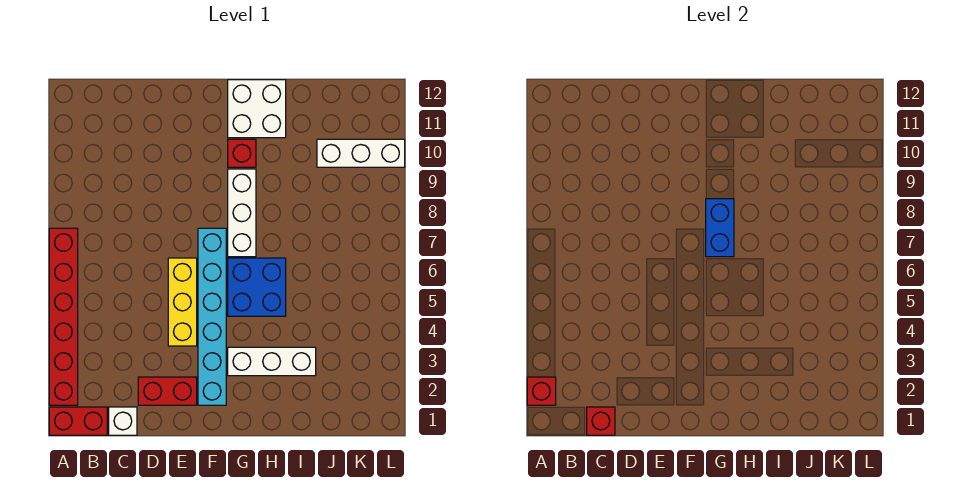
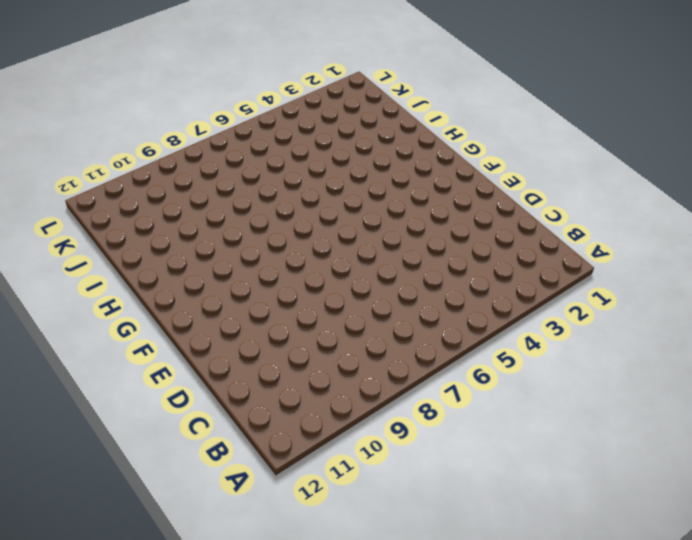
none -> red brick A1:B1 level 1
none -> red brick A2:A7 level 1
none -> white brick C1 level 1

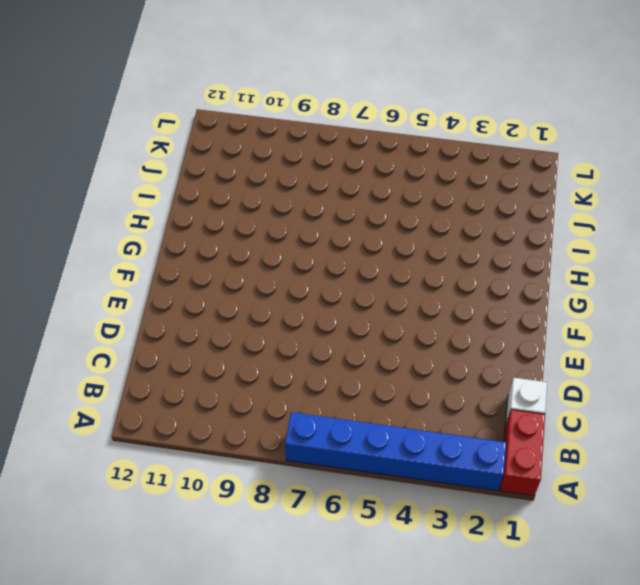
blue brick A2:A7 level 1 -> red brick A2:A7 level 1
none -> red brick D2:E2 level 1
none -> yellow brick E4:E6 level 1
none -> cyan brick F2:F7 level 1

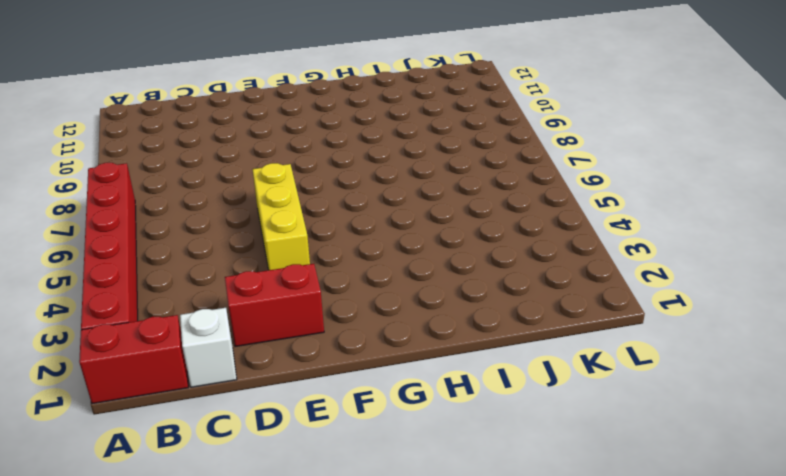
none -> cyan brick F2:F7 level 1
none -> white brick G3:I3 level 1
none -> blue brick G5:H6 level 1

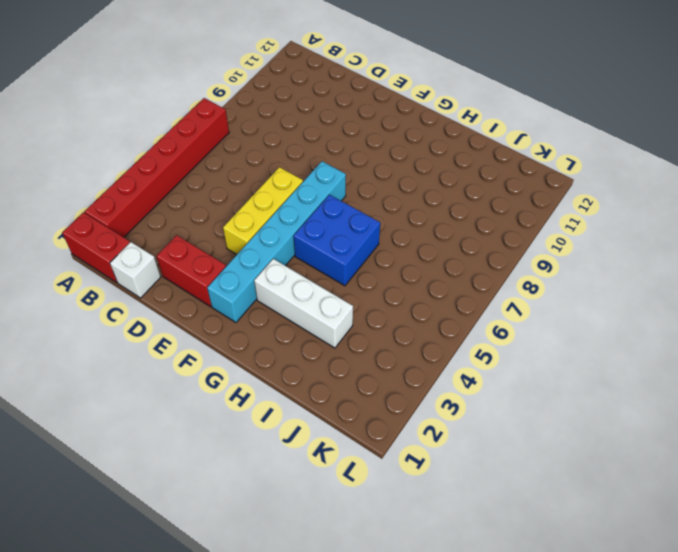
none -> white brick G7:G9 level 1
none -> red brick G10 level 1
none -> white brick G11:H12 level 1

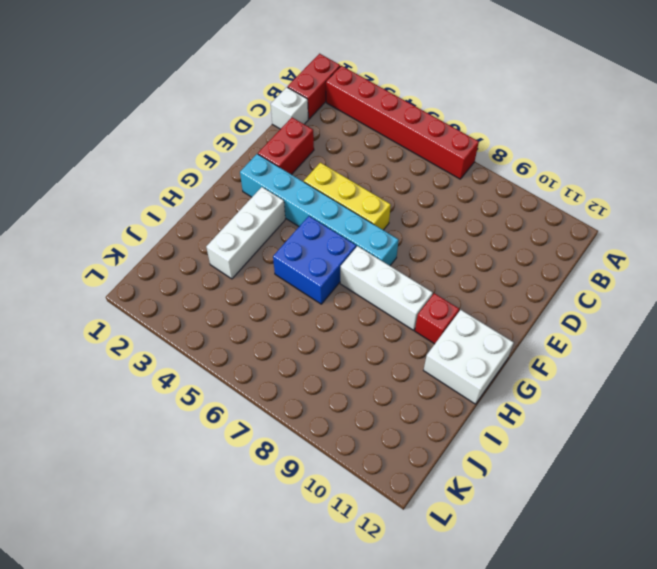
none -> white brick J10:L10 level 1
none -> red brick A2 level 2
none -> red brick C1 level 2

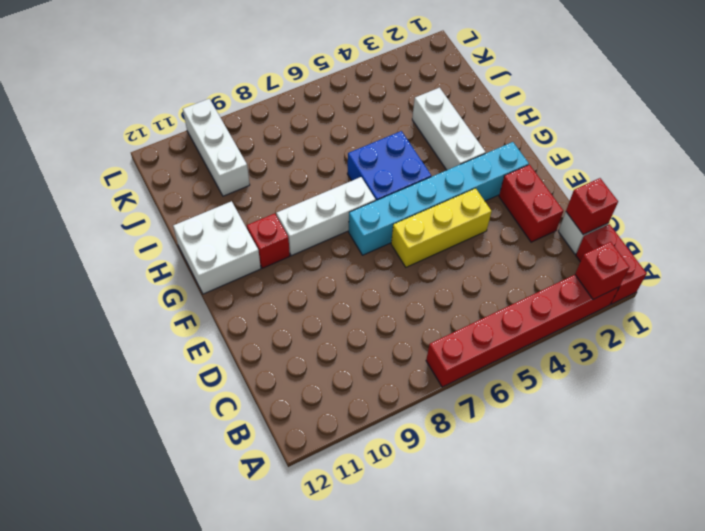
none -> blue brick G7:G8 level 2

